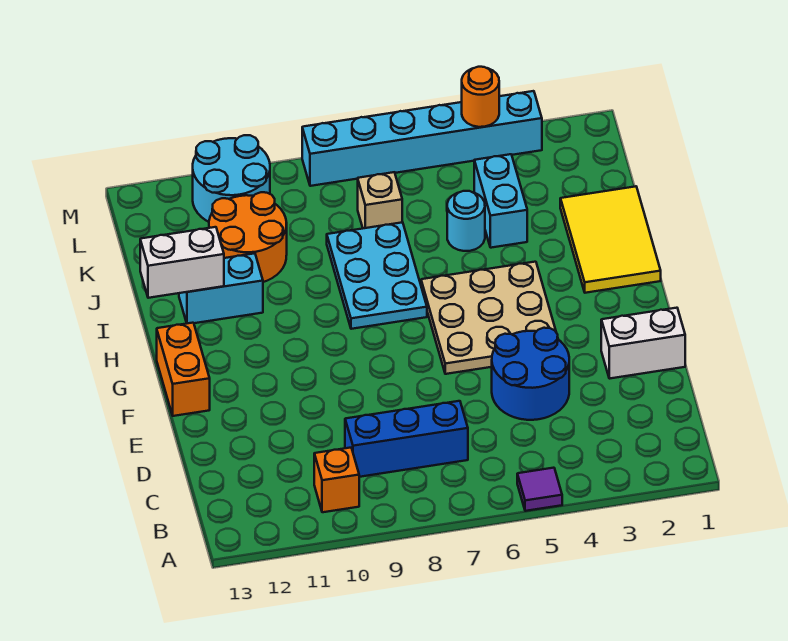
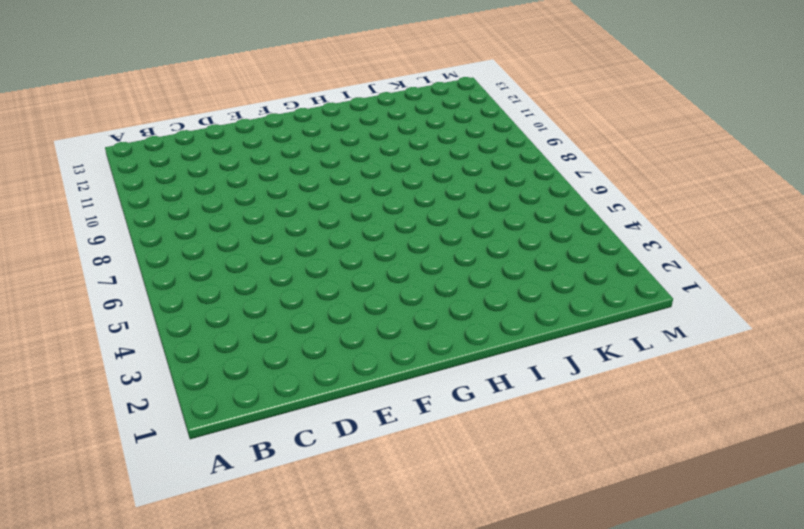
none -> purple tile A5 level 1
none -> orange brick B10 level 1
none -> blue brick C7:C9 level 1

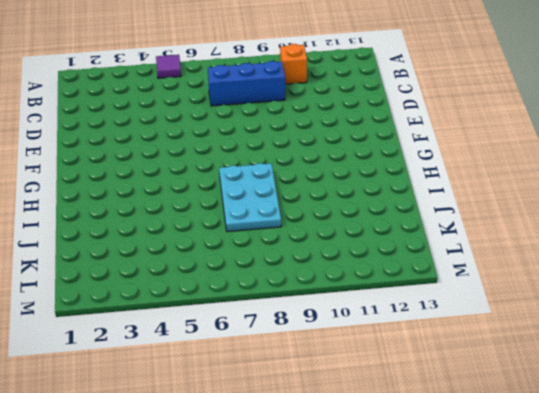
none -> blue round brick D4:E5 level 1
none -> white brick E1:E2 level 1
none -> tan plate F4:H6 level 1

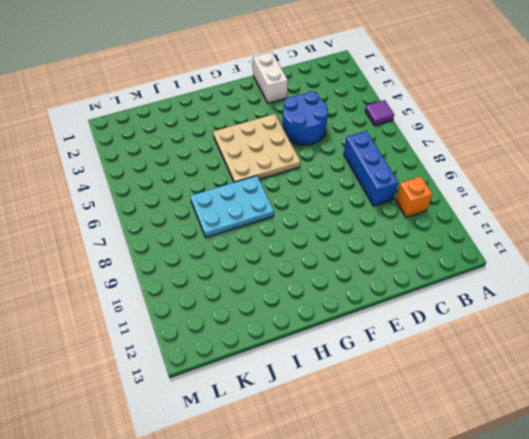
none -> orange brick F13:G13 level 1
none -> yellow tile H1:J2 level 1
none -> cyan brick I11:I12 level 1

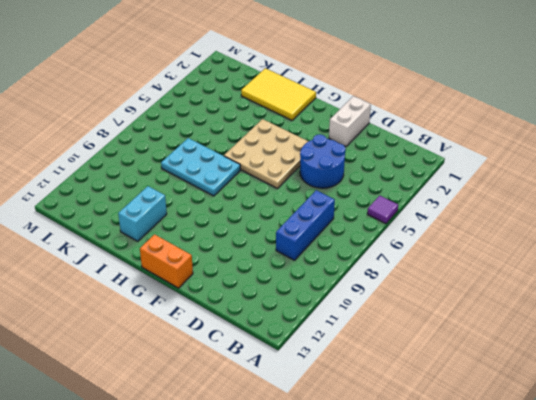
none -> orange brick B10 level 1
none -> cyan brick J4:K4 level 1
none -> cyan round brick J5 level 1

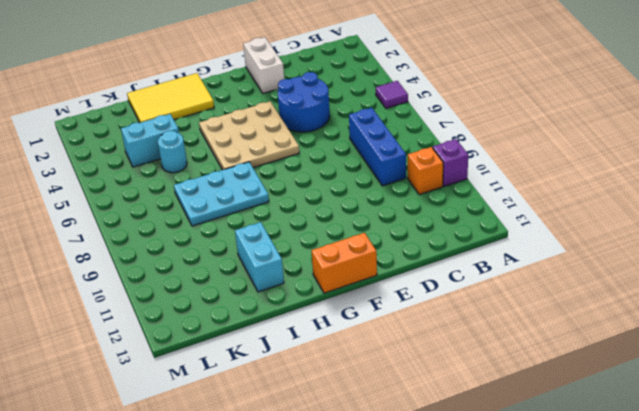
purple brick A10 level 1 -> none
none -> orange round brick J10:K11 level 1
none -> tan brick K7 level 1
none -> cyan round brick L10:M11 level 1

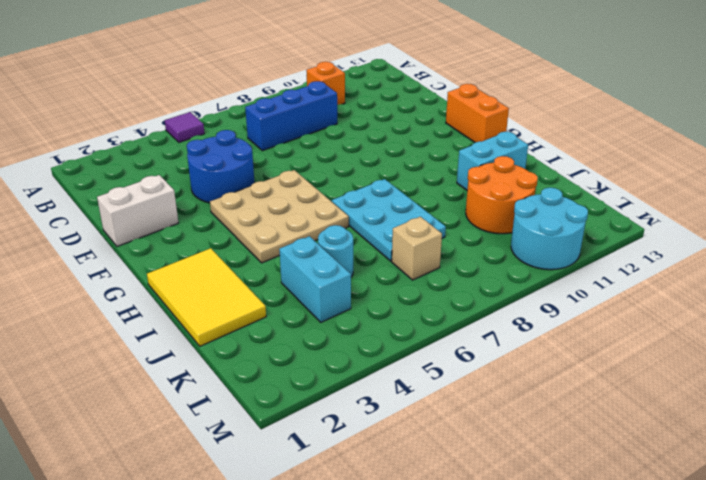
none -> cyan brick M3:M8 level 1
none -> white brick I12:I13 level 2
none -> orange round brick M4 level 2

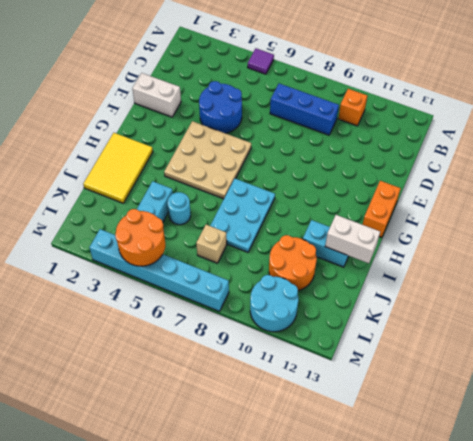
orange round brick L4:M5 level 2 -> orange round brick M4 level 2

